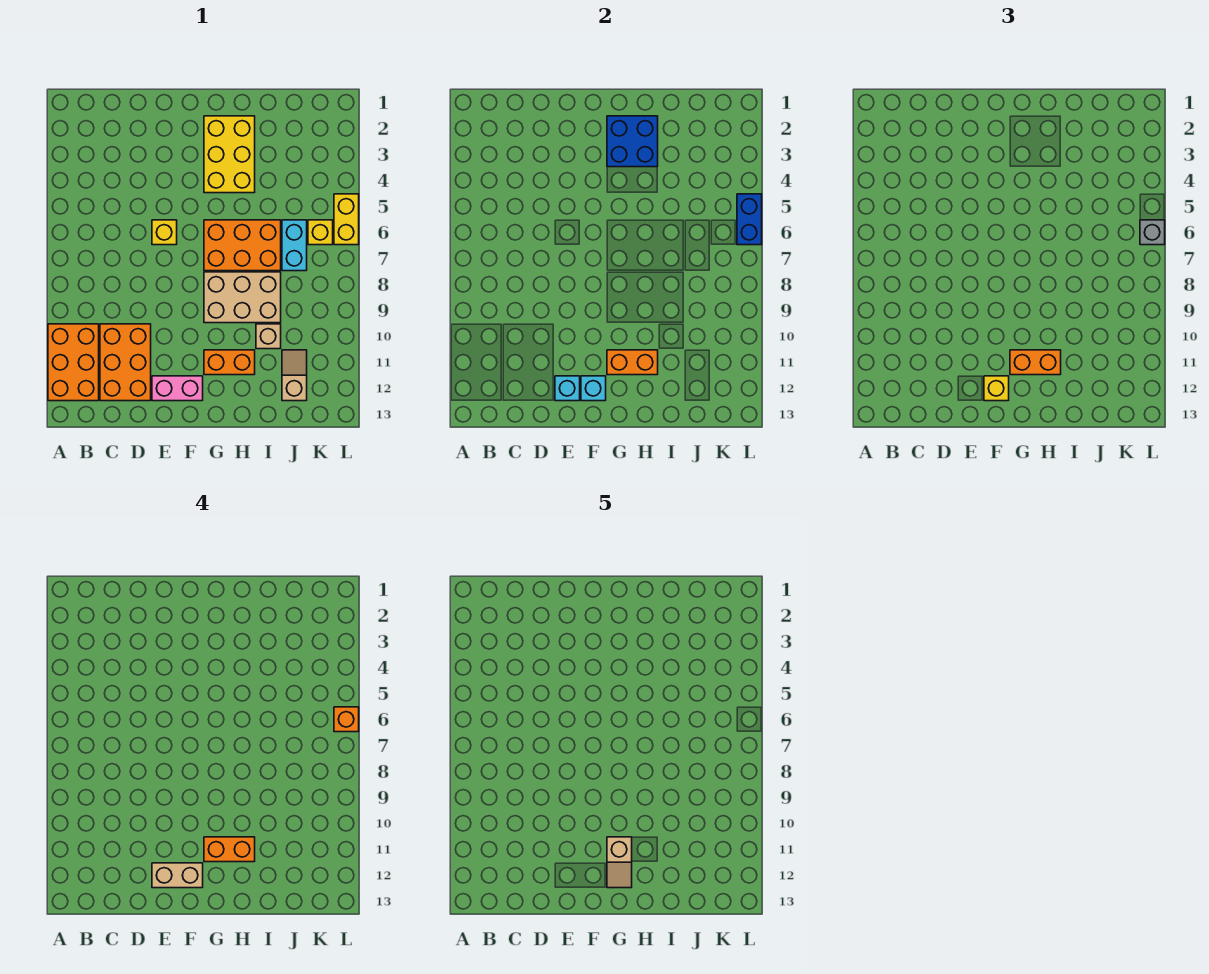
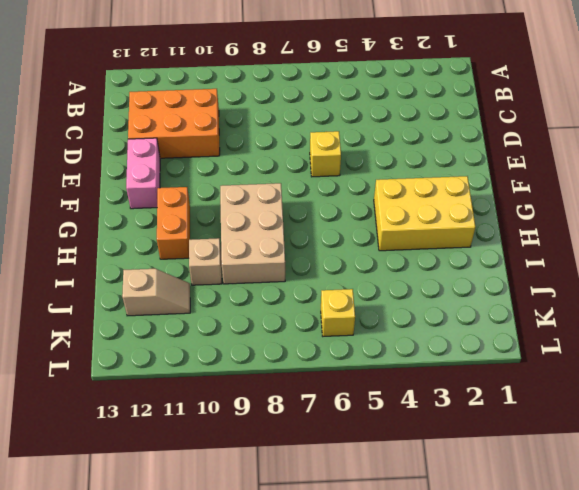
none -> orange brick A10:B12 level 1
none -> orange brick G6:I7 level 1
none -> cyan brick J6:J7 level 1

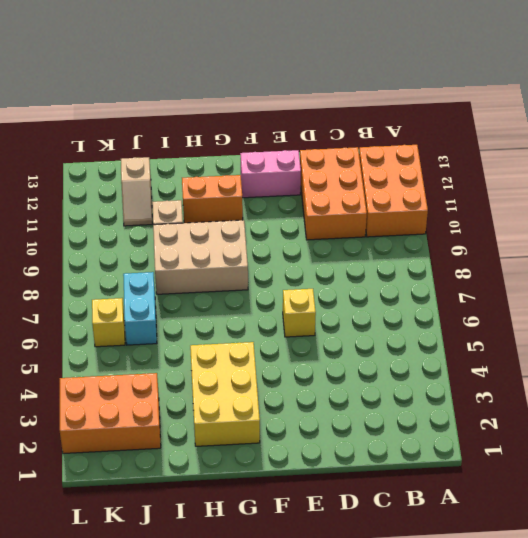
orange brick J2:L3 level 1 -> orange brick G6:I7 level 1
none -> yellow brick L5:L6 level 1
none -> cyan brick E12 level 2
none -> cyan brick F12 level 2

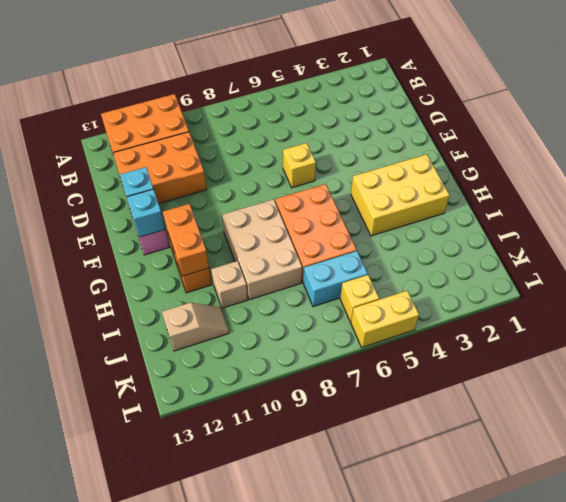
none -> blue brick G2:H3 level 2
none -> blue brick L5:L6 level 2
none -> yellow brick F12 level 3

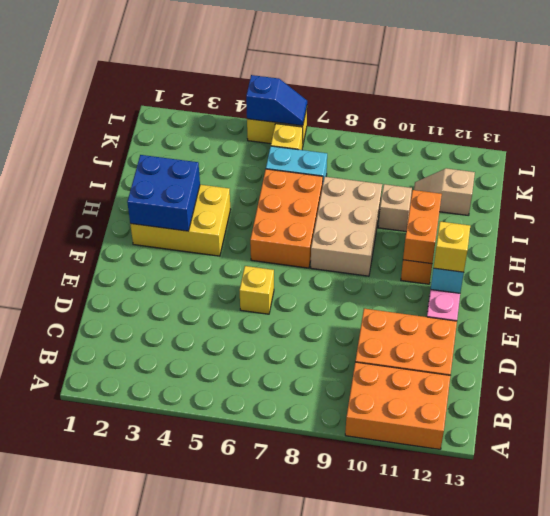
blue slope L5:L6 level 2 top 5 -> blue brick L5:L6 level 2
none -> cyan brick E12 level 2
none -> orange brick G11:H11 level 3
none -> grey brick L6 level 3

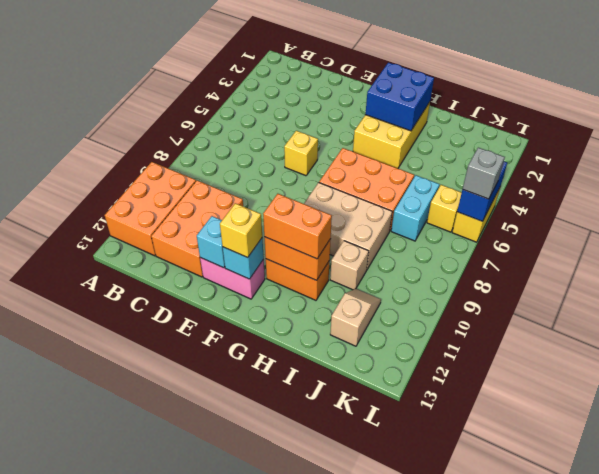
none -> tan brick E12:F12 level 4
none -> orange brick G11:H11 level 4
none -> orange brick L6 level 4

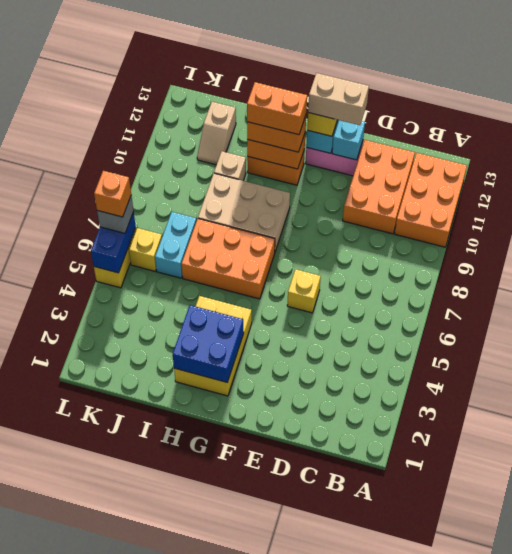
none -> tan slope G11:G12 level 5 top 11

